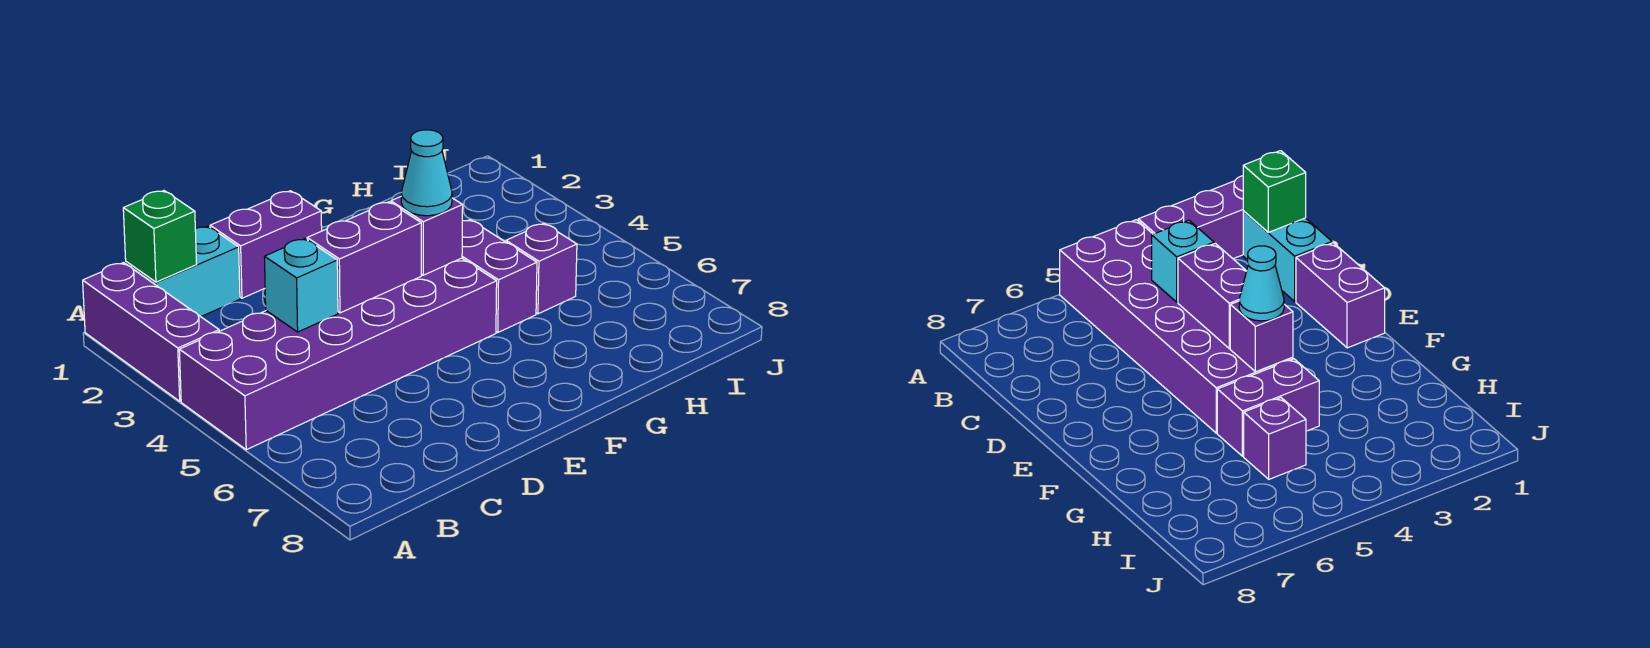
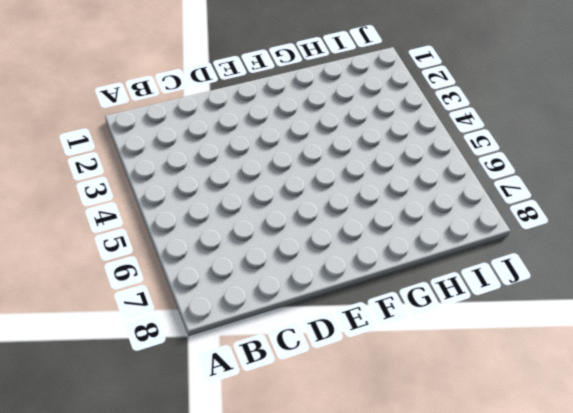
none -> purple brick A1:A3 level 1
none -> purple brick A4:F5 level 1

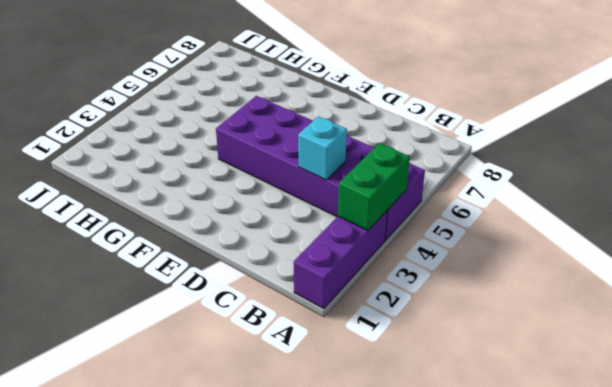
green brick A3:A4 level 2 -> none
none -> cyan brick B1:C1 level 1
none -> purple brick D1:E1 level 1

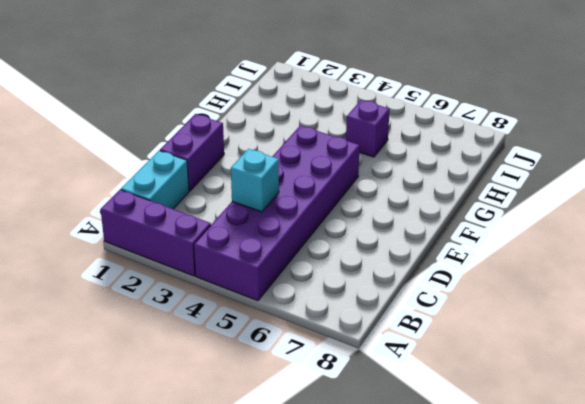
none -> purple brick G4:G5 level 1
none -> green brick B1 level 2

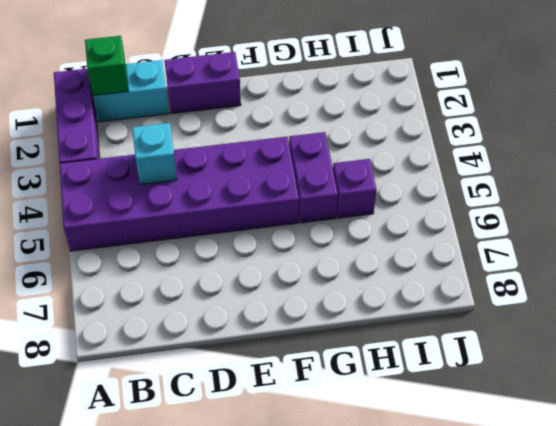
none -> purple brick D4:E4 level 2
none -> purple brick F4 level 2

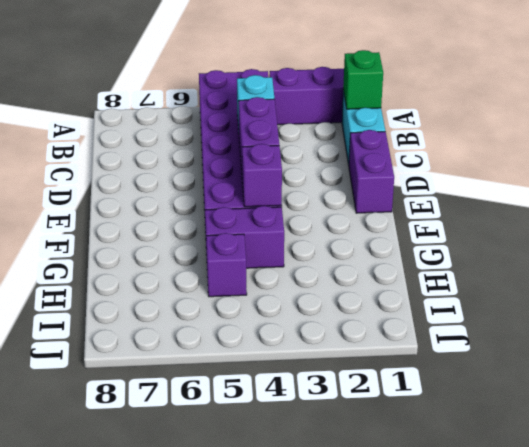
none -> cyan cone F4 level 3

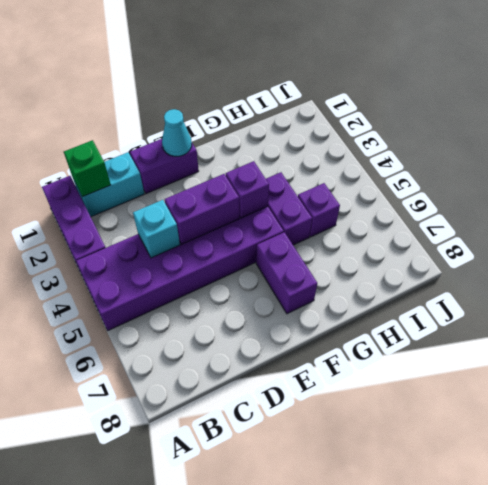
cyan cone E1 level 2 -> cyan cone F4 level 3
purple brick F6:F7 level 1 -> none

